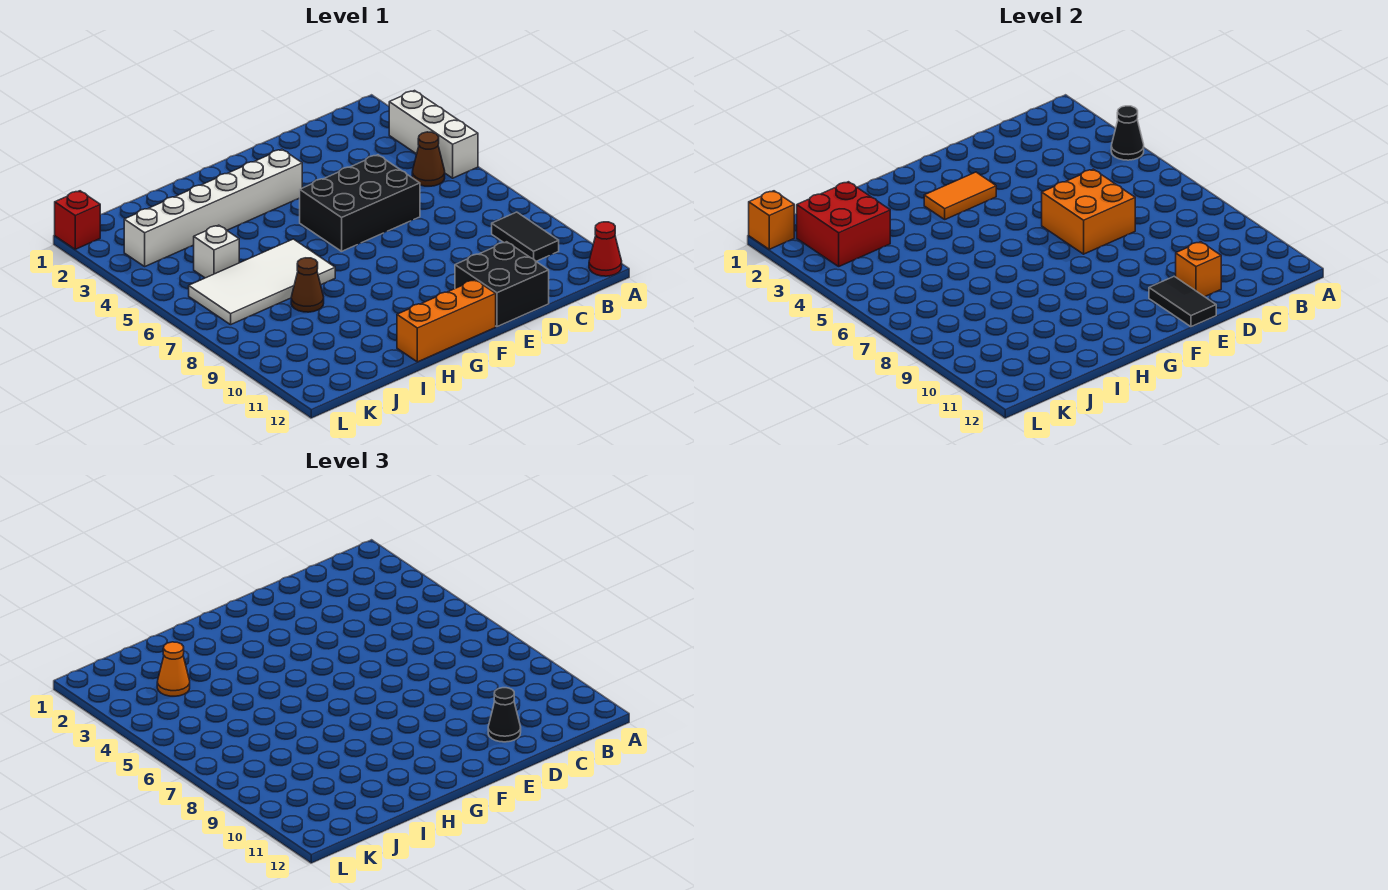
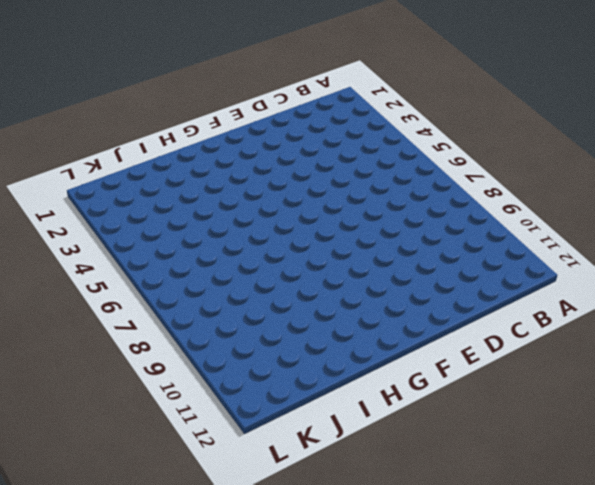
none -> white brick A3:A5 level 1
none -> red cone A12 level 1
none -> brown cone B5 level 1

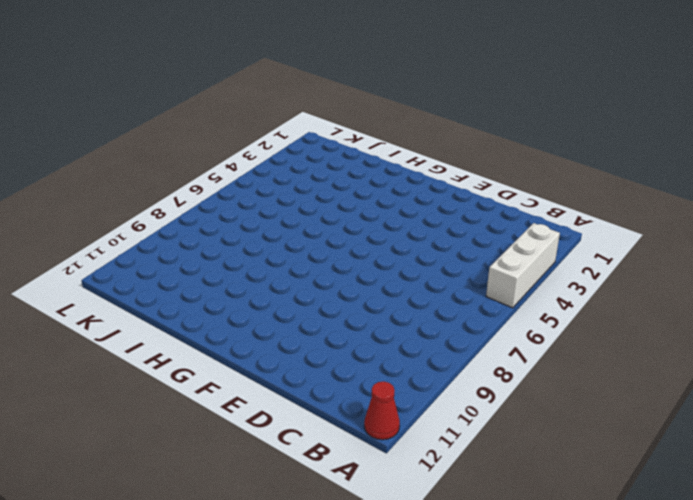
none -> brown cone B5 level 1
none -> black tile B9:B10 level 1
none -> black brick D5:F6 level 1

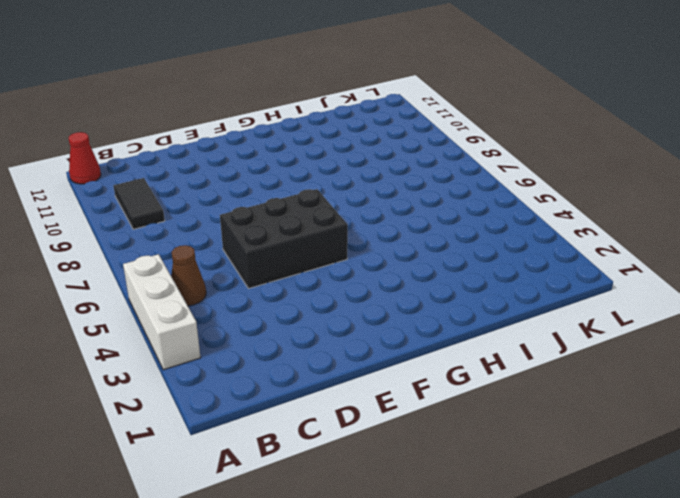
none -> black brick D11:E12 level 1
none -> white brick F3:K3 level 1
none -> orange brick F12:H12 level 1

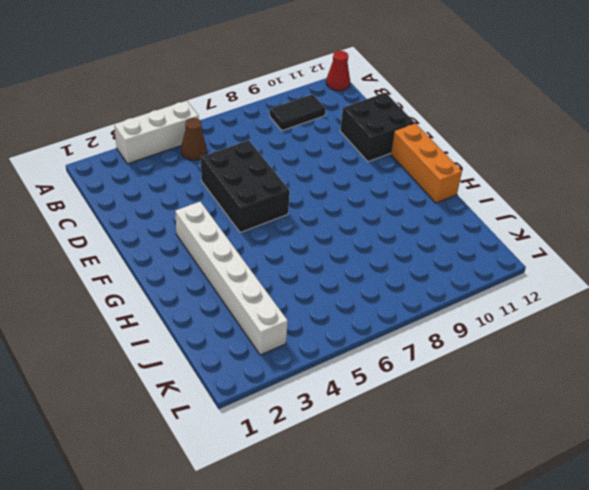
none -> white tile H6:K7 level 1
none -> brown cone I8 level 1
none -> white brick J5 level 1

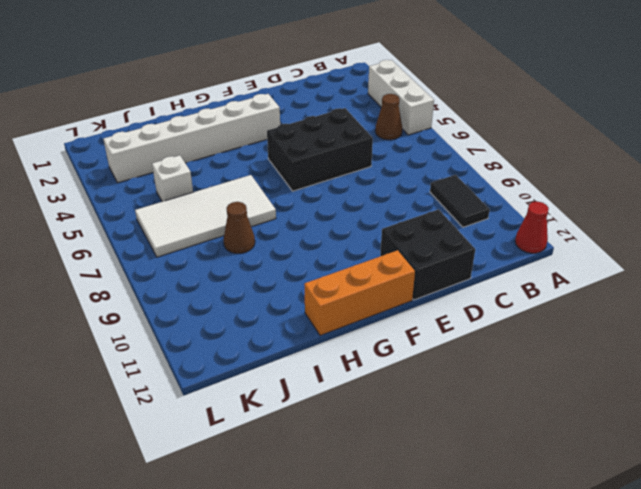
none -> red brick L1 level 1
none -> black cone A4 level 2
none -> orange brick D6:E7 level 2

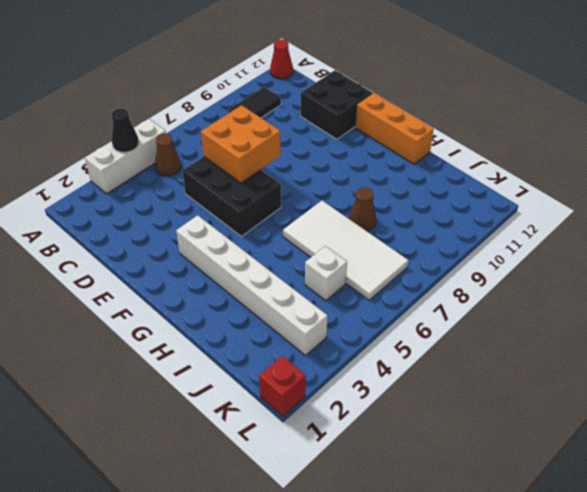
none -> orange brick D11 level 2
none -> black tile E11:E12 level 2
none -> orange tile F3:G3 level 2

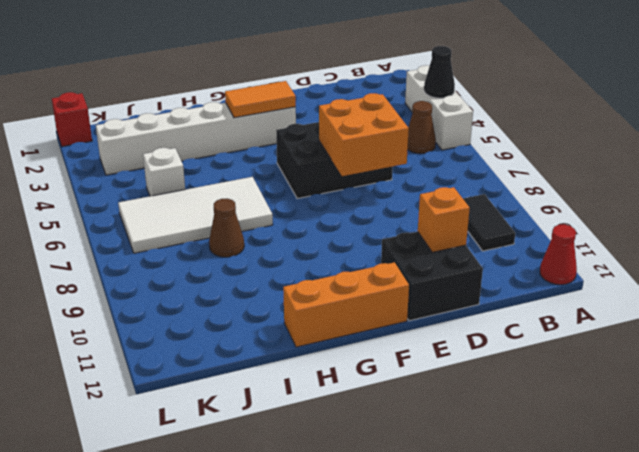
none -> black tile E11:E12 level 2
none -> red brick J2:K3 level 2
none -> orange brick L1 level 2

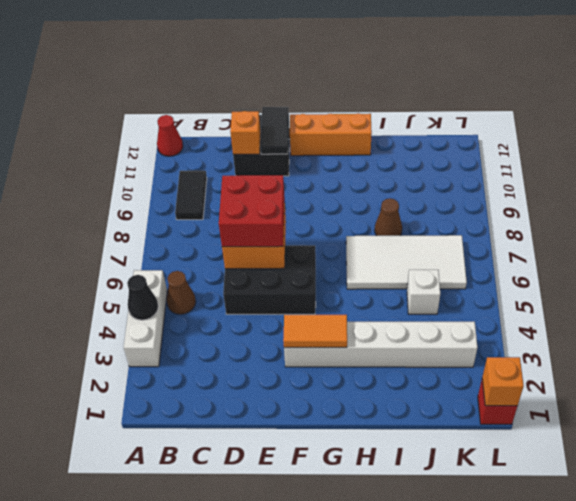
red brick D6:E7 level 3 -> red brick J2:K3 level 2
none -> black cone D11 level 3
none -> orange cone J3 level 3

